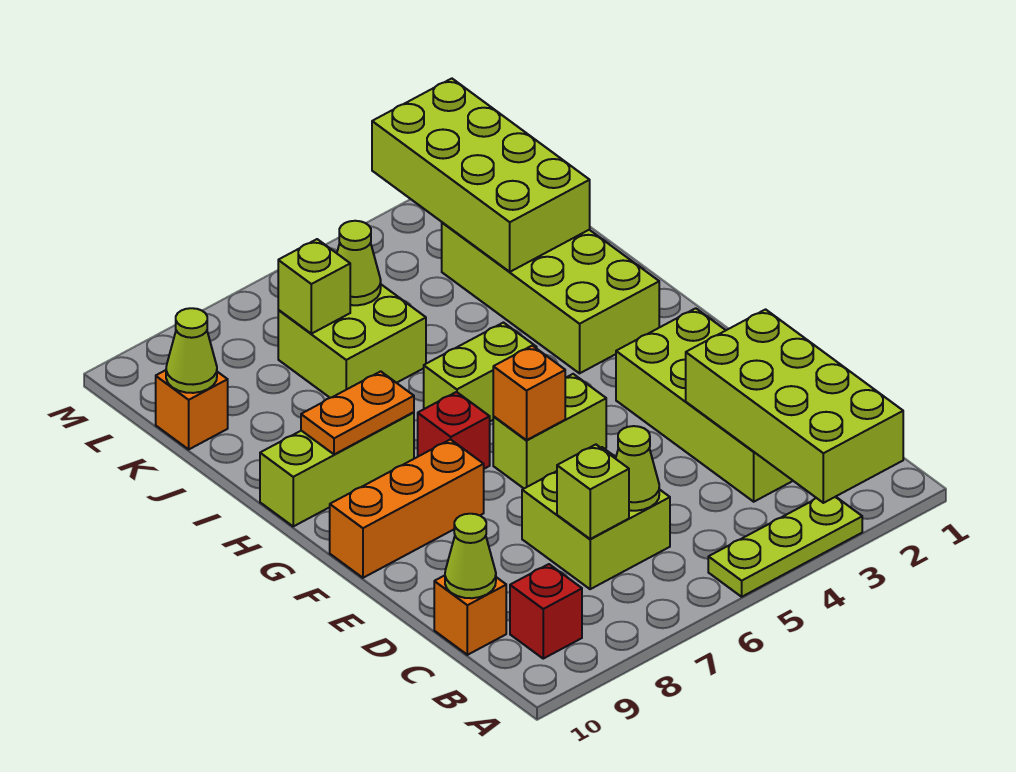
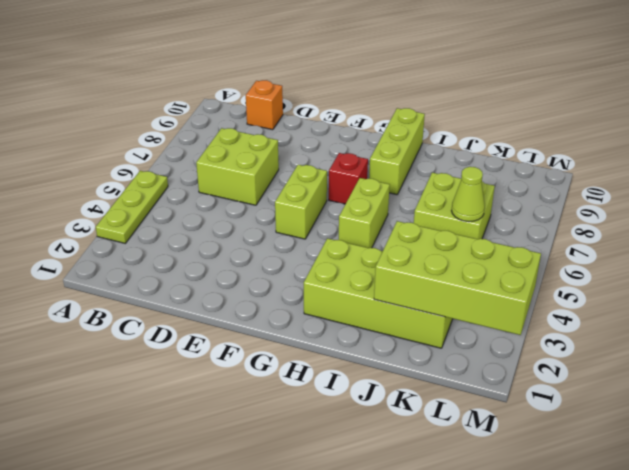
none -> red brick B9 level 1
none -> lime brick C2:F3 level 1
none -> orange brick F8:F10 level 1

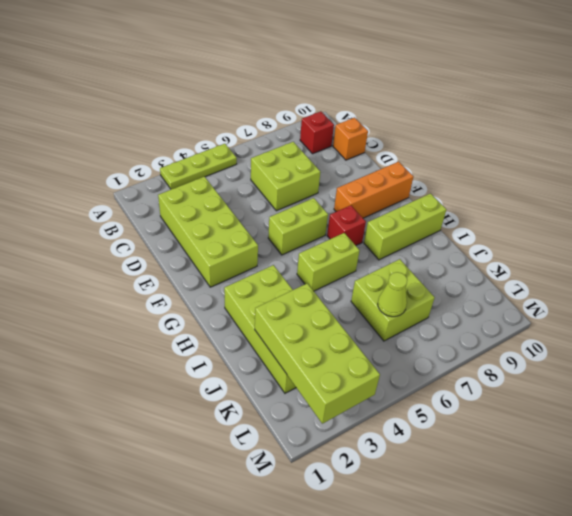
none -> orange brick K10 level 1
none -> lime brick A2:D3 level 2
none -> lime cone C6 level 2

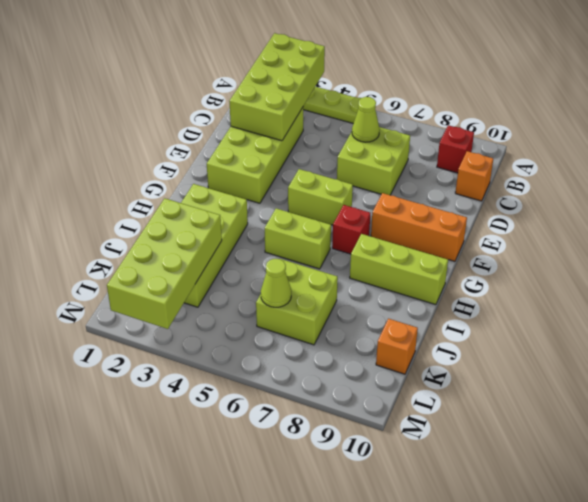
none -> lime brick C7 level 2
none -> lime cone C10 level 2
none -> orange brick F6 level 2

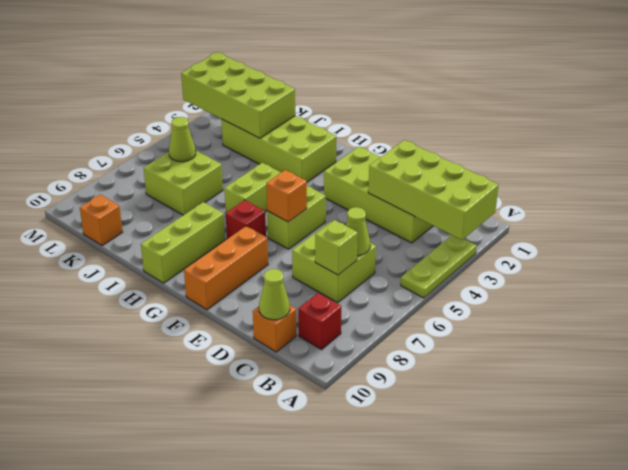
none -> orange plate H8:H9 level 2
none -> lime brick K7 level 2
none -> lime cone K10 level 2

